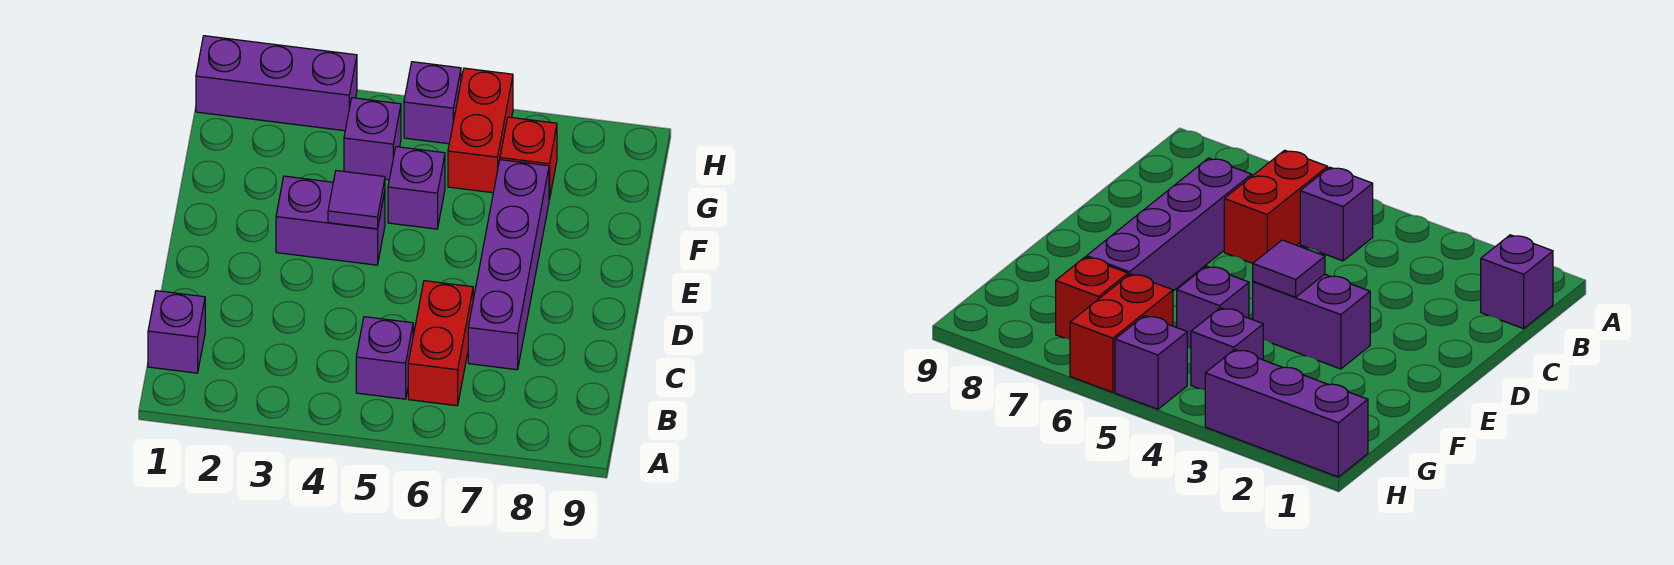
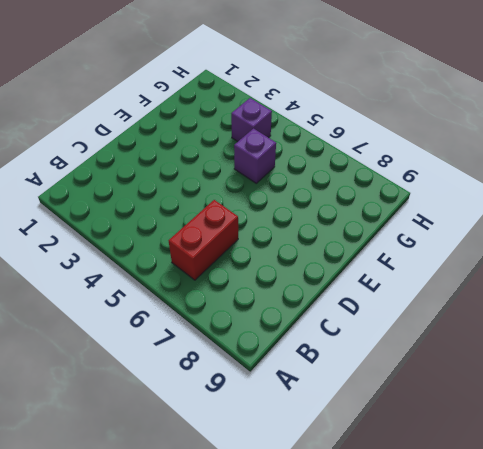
none -> purple brick B1 level 1
none -> purple brick B5 level 1
none -> purple brick C7:F7 level 1

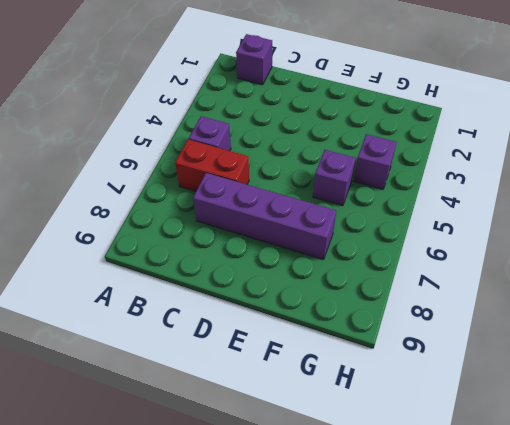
none -> purple brick E3:E4 level 1
none -> red brick G6:H6 level 1
none -> red brick G7 level 1

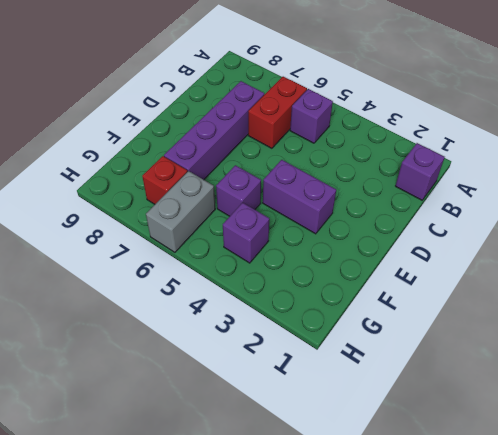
grey brick G6:H6 level 1 -> red brick G6:H6 level 1
none -> purple brick H1:H3 level 1
none -> purple brick H5 level 1
none -> purple tile E4 level 2

